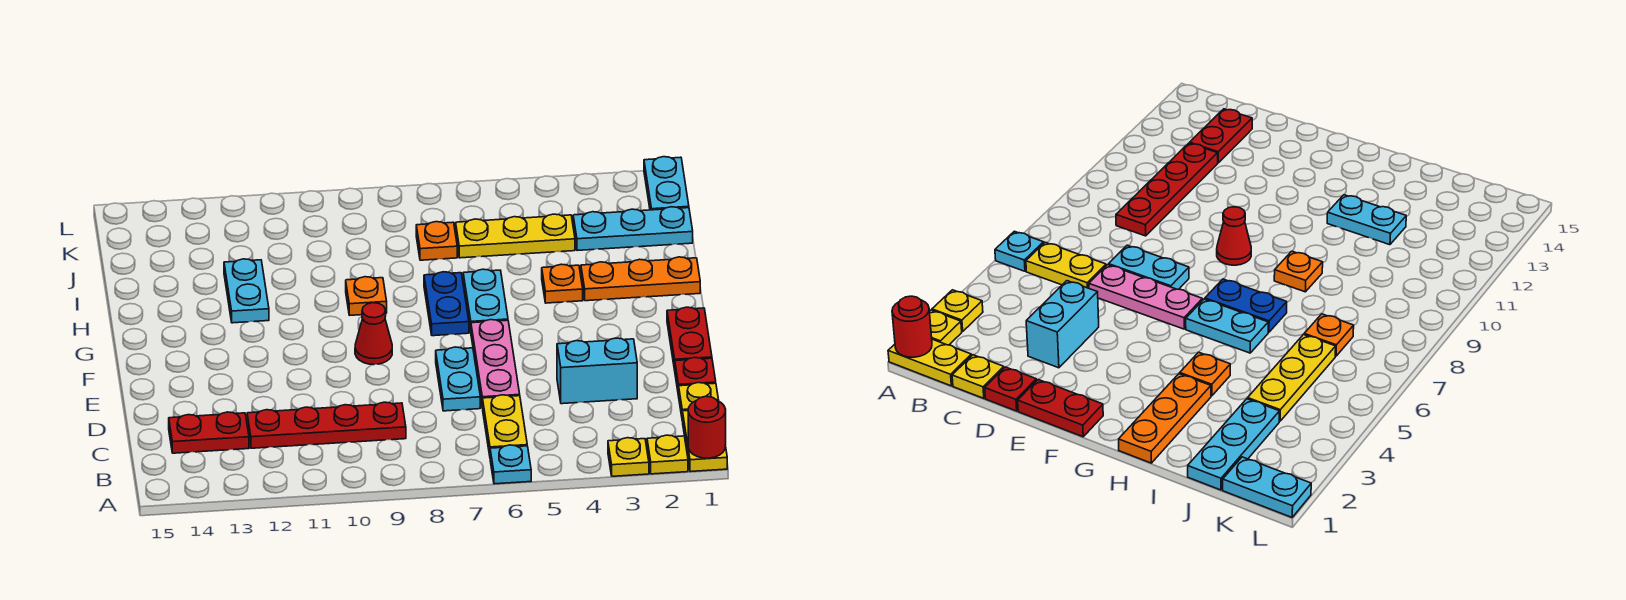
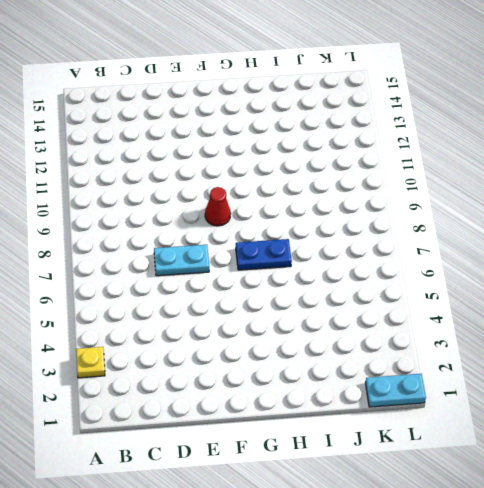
none -> yellow plate A1:B1 level 1
none -> yellow plate A2 level 1
none -> cyan plate A6 level 1

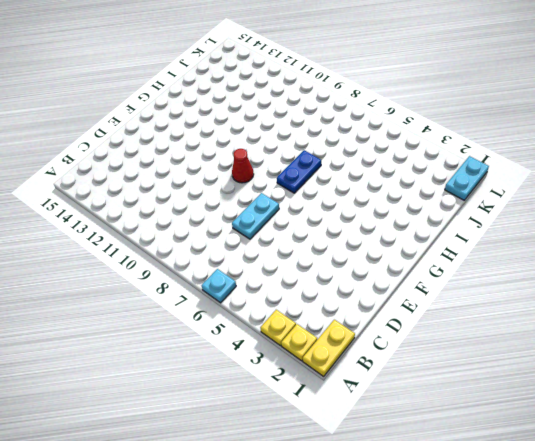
none -> yellow plate B6:C6 level 1
none -> yellow plate C1 level 1
none -> red plate C9:C12 level 1

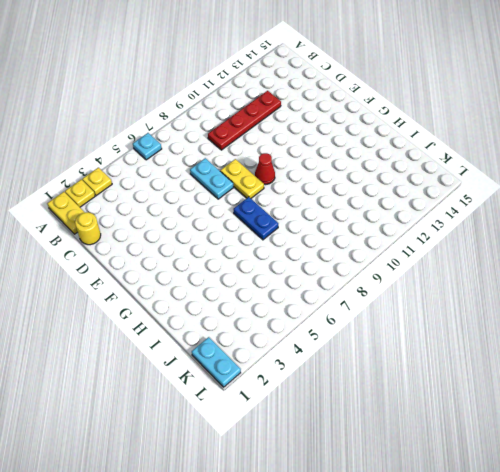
yellow round brick C1 level 1 -> yellow plate C1 level 1
yellow plate E8:F8 level 1 -> yellow plate B6:C6 level 1
none -> red plate C13:C14 level 1
none -> red plate D1 level 1
none -> cyan brick D3:D4 level 1

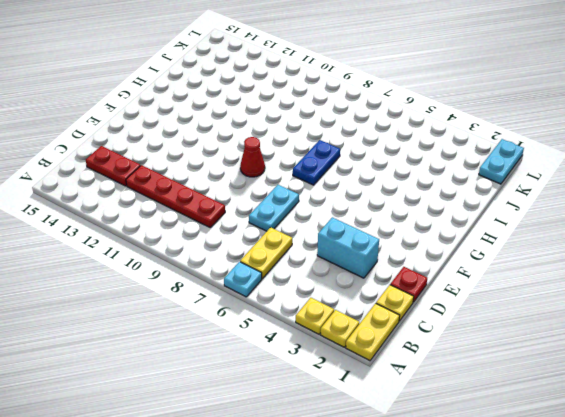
none -> pink plate D6:F6 level 1
none -> red plate E1:F1 level 1
none -> cyan plate G6:H6 level 1

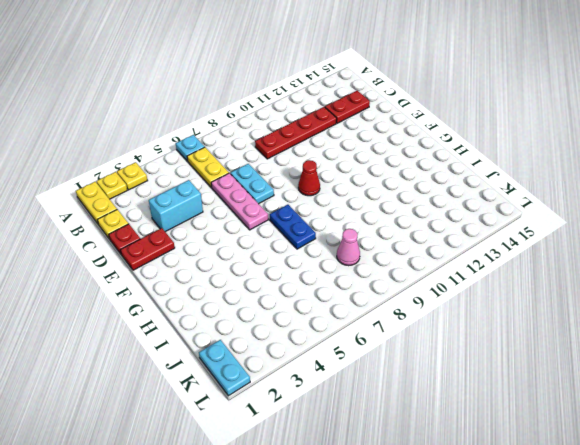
red plate E1:E2 level 1 -> red plate E1:F1 level 1
pink cone J8 level 1 -> none
none -> cyan plate G6:H6 level 1
none -> orange plate H1:H3 level 1
none -> orange plate H4 level 1

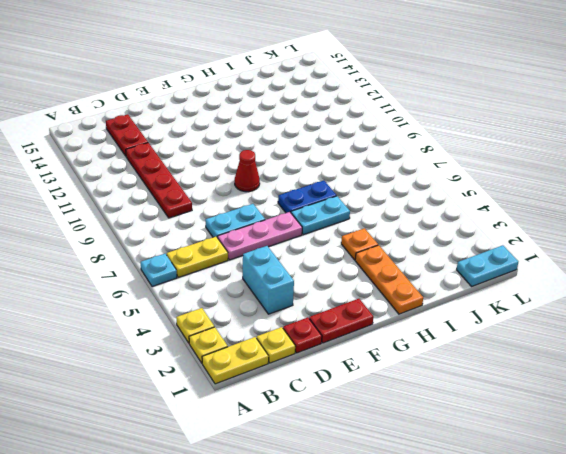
none -> orange plate H9 level 1
none -> cyan plate H12:I12 level 1
none -> cyan plate J1:J3 level 1

